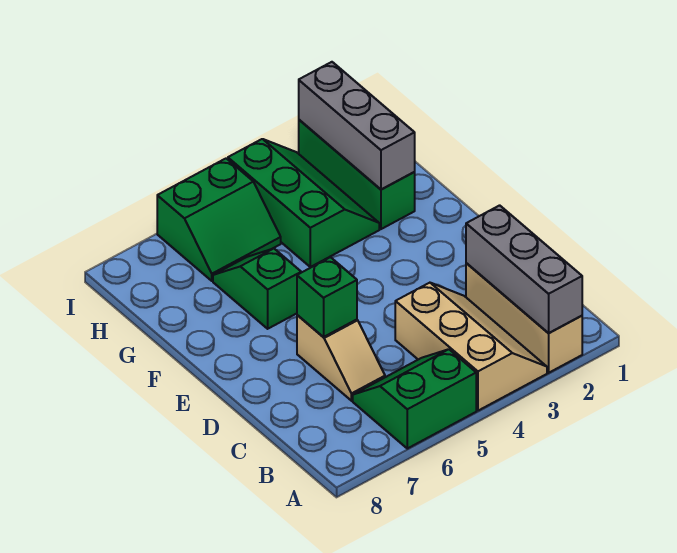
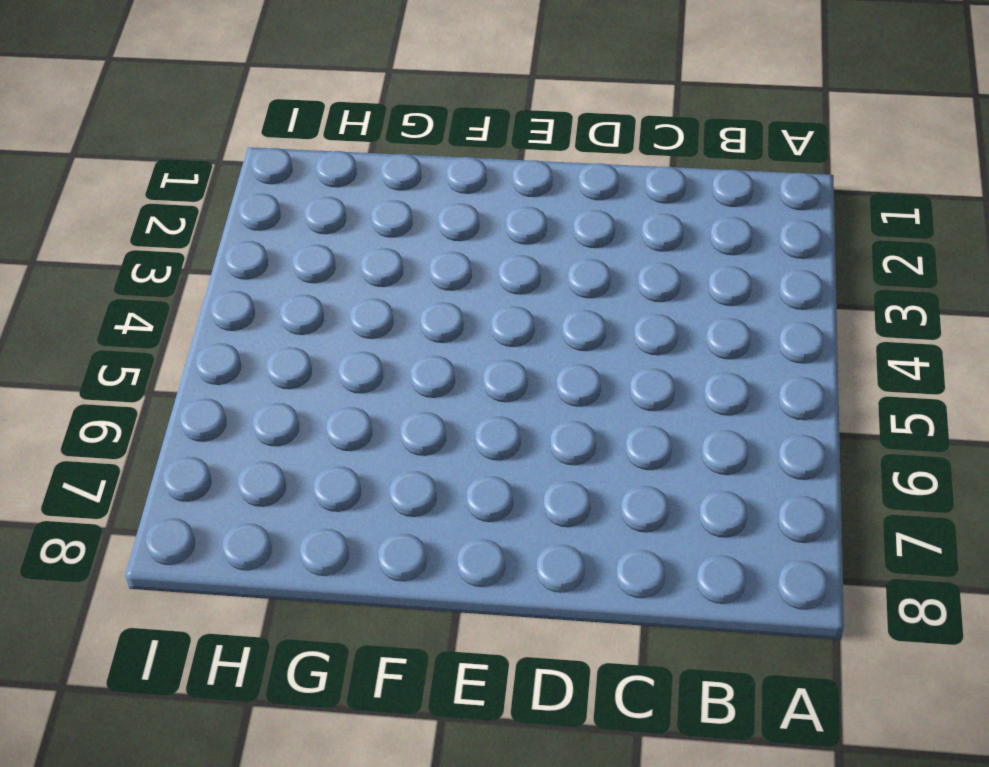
none -> tan brick A2:C2 level 1
none -> tan slope A3:C4 level 1 top 4

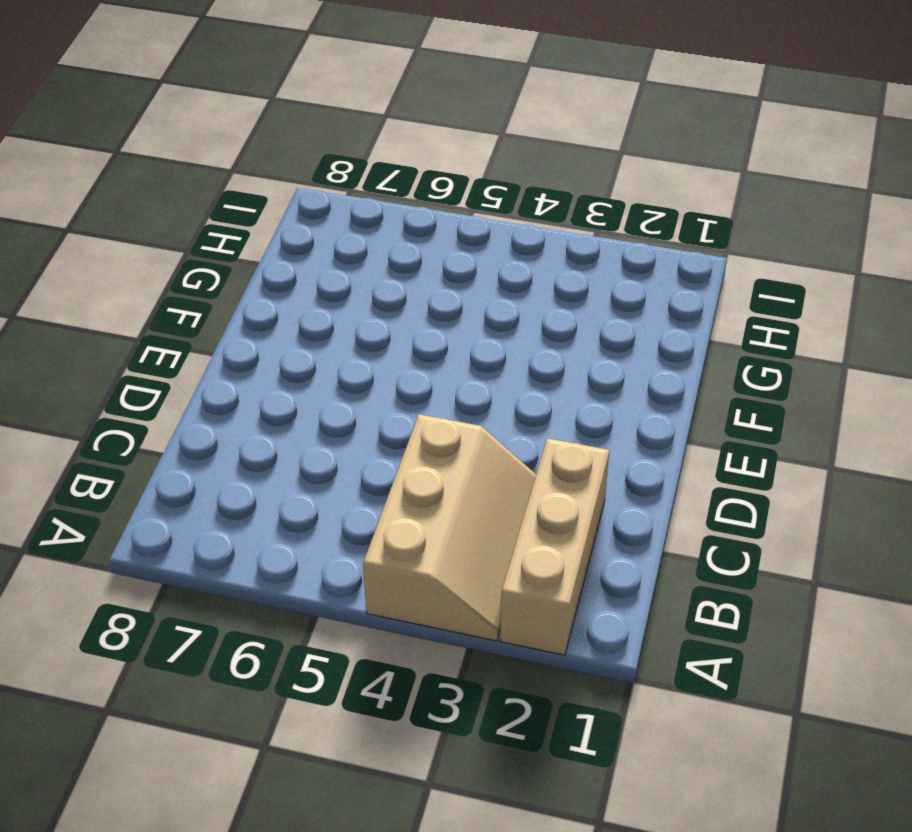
none -> green slope A5:B6 level 1 top A
none -> tan slope C6:D6 level 1 top D

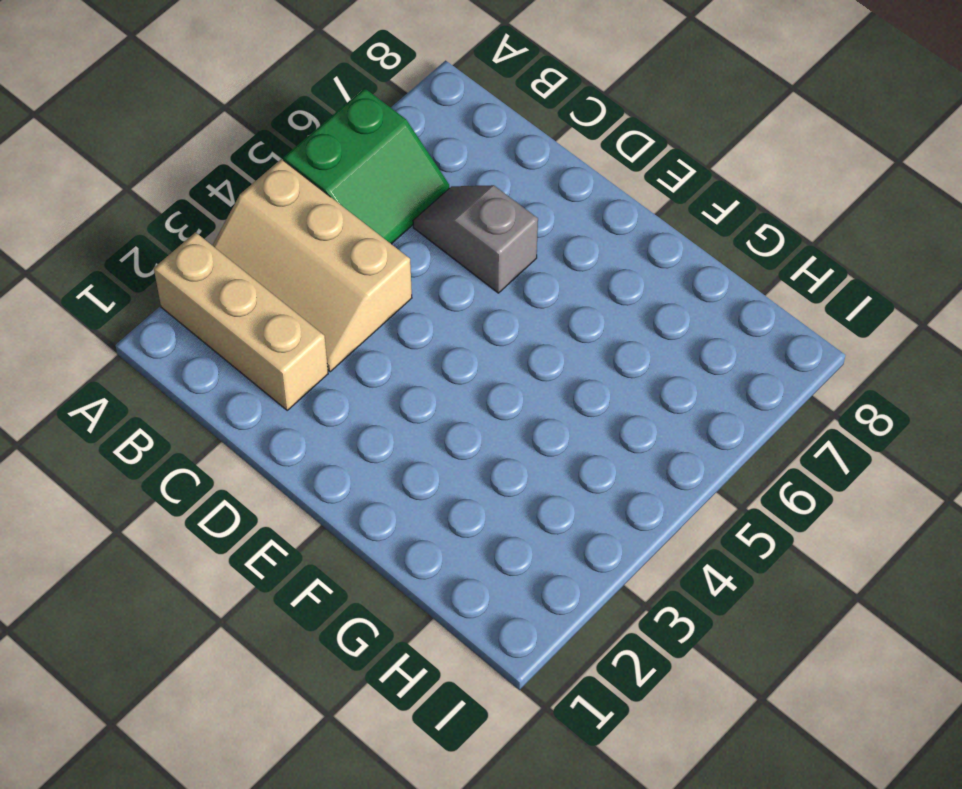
grey slope C6:D6 level 1 top D -> tan slope C6:D6 level 1 top D
none -> green slope F6:G6 level 1 top F
none -> green brick G2:I2 level 1

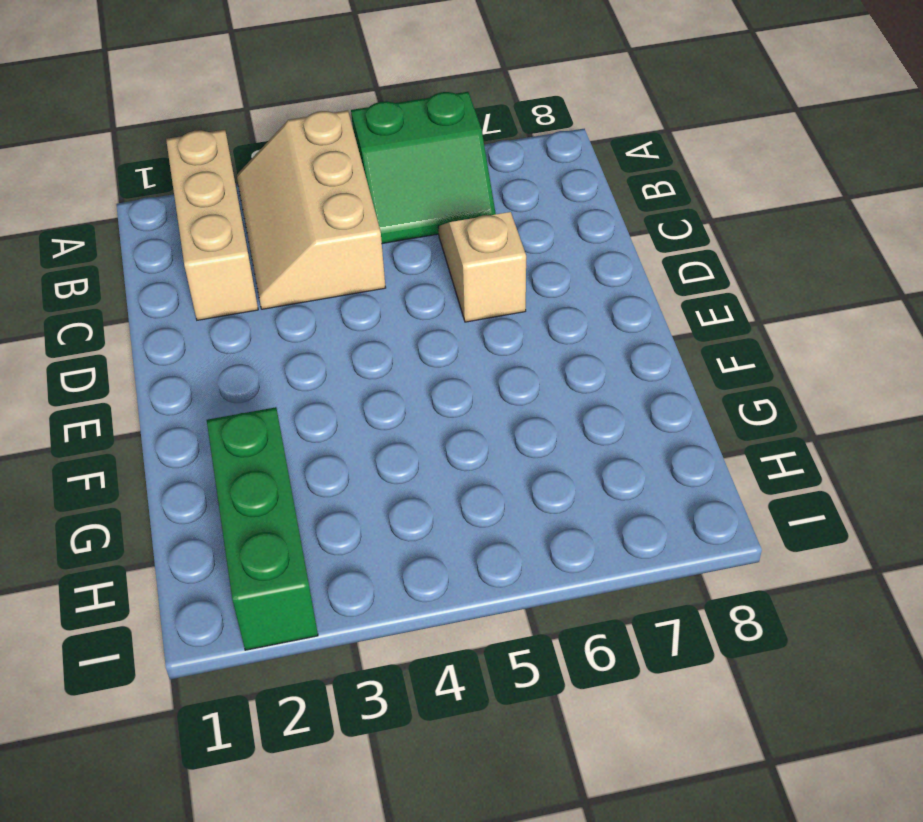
none -> green slope F6:G6 level 1 top F
none -> green slope G3:I4 level 1 top 4

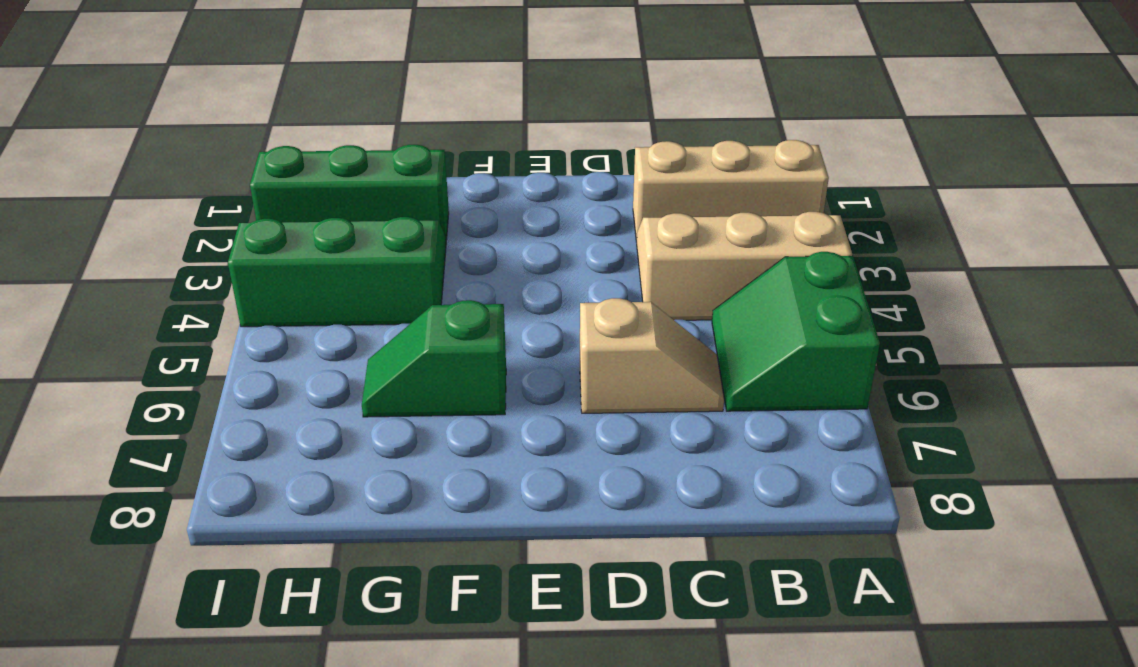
none -> green slope H5:I6 level 1 top I
none -> grey brick A2:C2 level 2

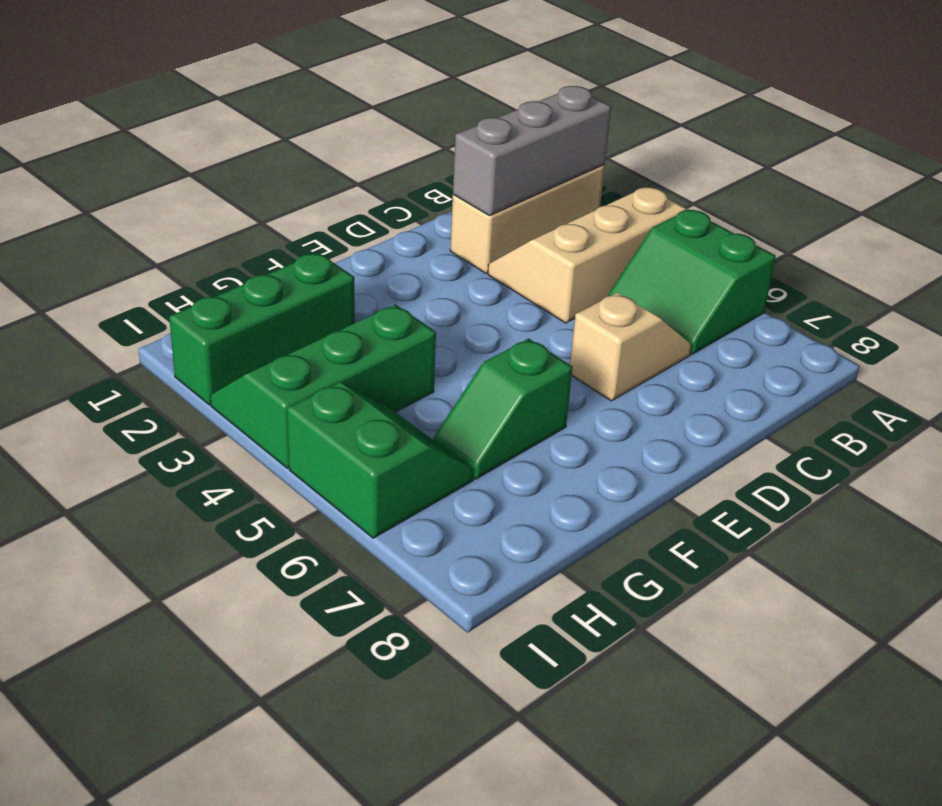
none -> green brick D6 level 2
none -> grey brick G2:I2 level 2

